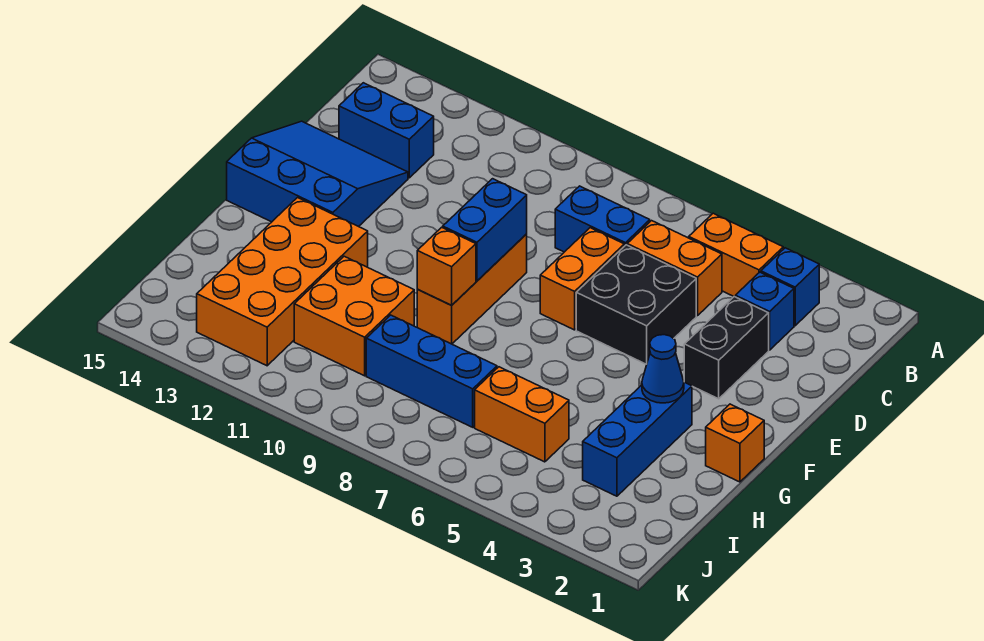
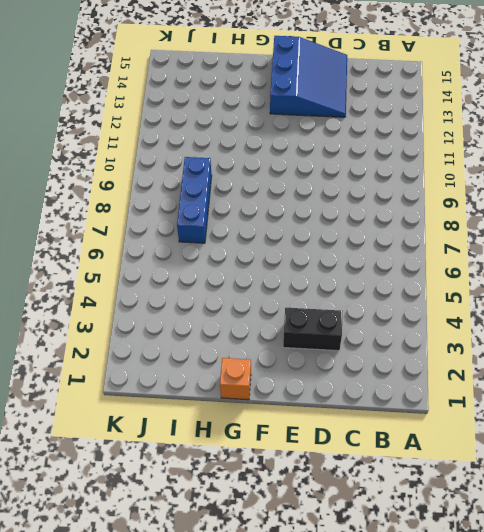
none -> blue brick B3 level 1
none -> orange brick B4:B5 level 1
none -> blue brick C3 level 1

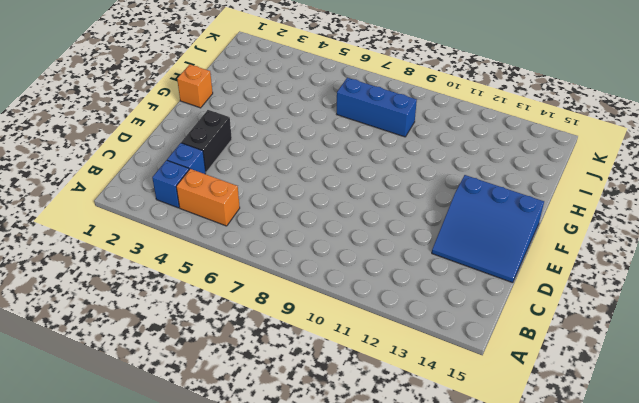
none -> orange brick C5:C6 level 1
none -> blue brick C7:C8 level 1
none -> blue brick C13:C14 level 1

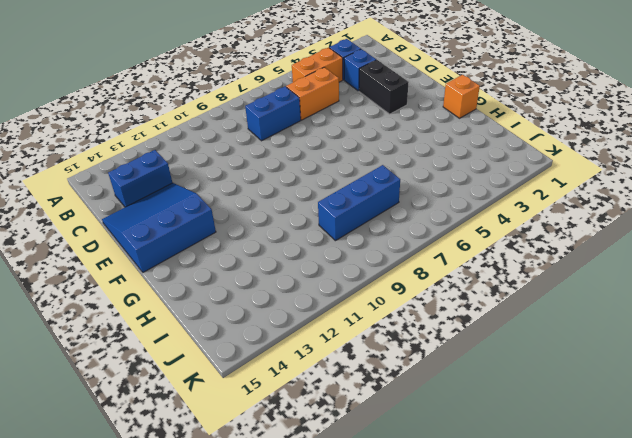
none -> black brick D5:E6 level 1
none -> orange brick D7:E7 level 1
none -> orange brick E9:G9 level 1

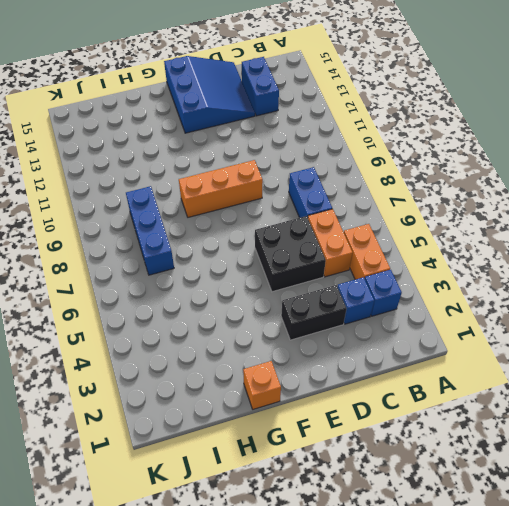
none -> orange brick D7:E7 level 1
none -> blue brick G3:I3 level 1
none -> orange brick G12:J13 level 1

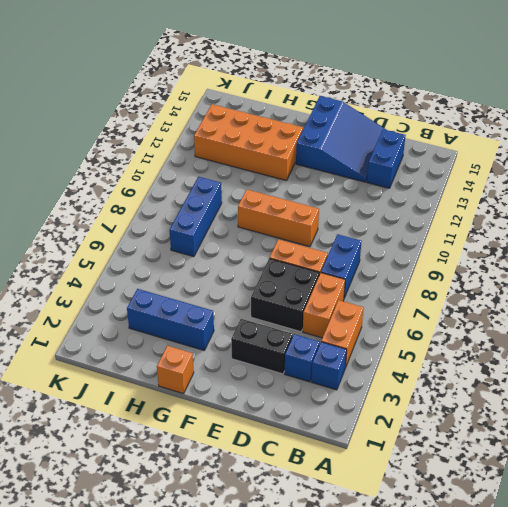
none -> orange brick H10:I11 level 1
none -> orange brick I5:I6 level 1
none -> blue brick E9:F9 level 2

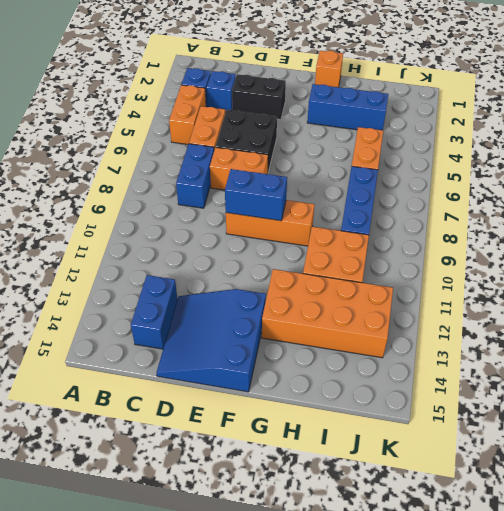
none -> blue cone G3 level 2
none -> orange brick G9 level 2

